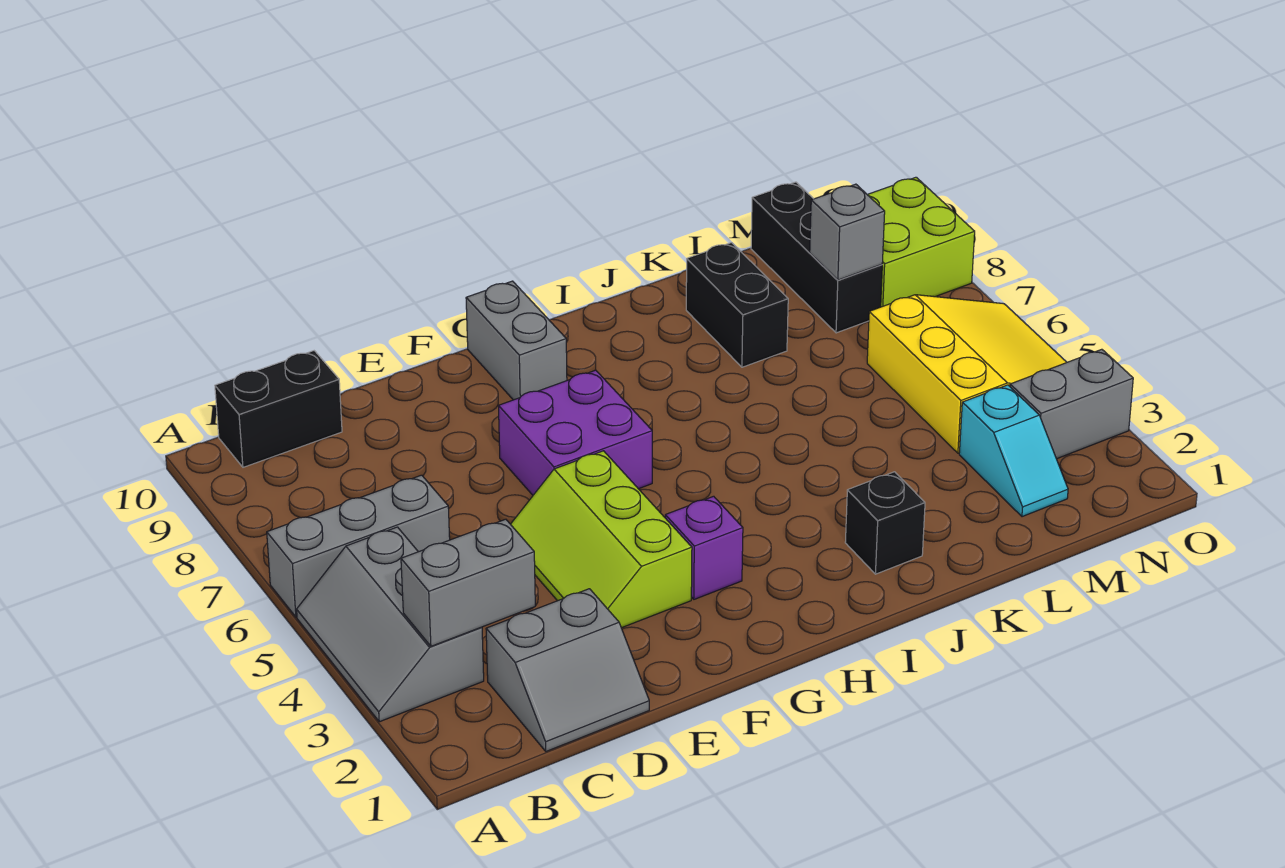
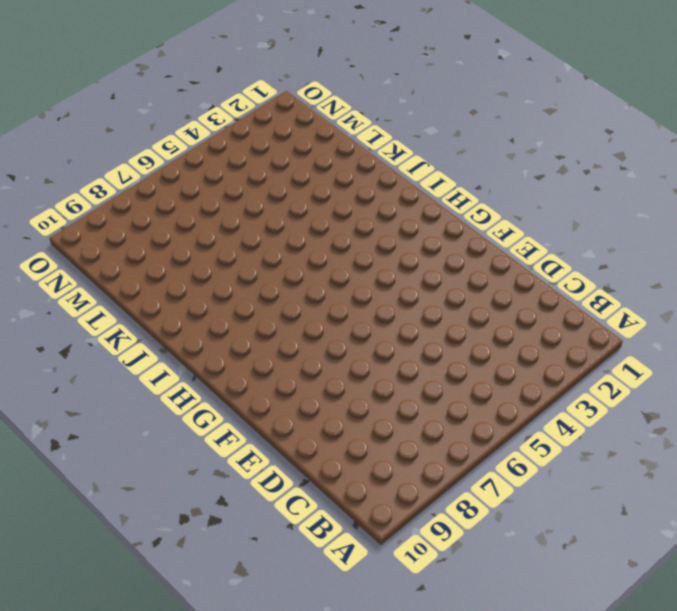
none -> grey slope A3:B5 level 1 top B
none -> grey brick A6:C6 level 1
none -> black brick B10:C10 level 1

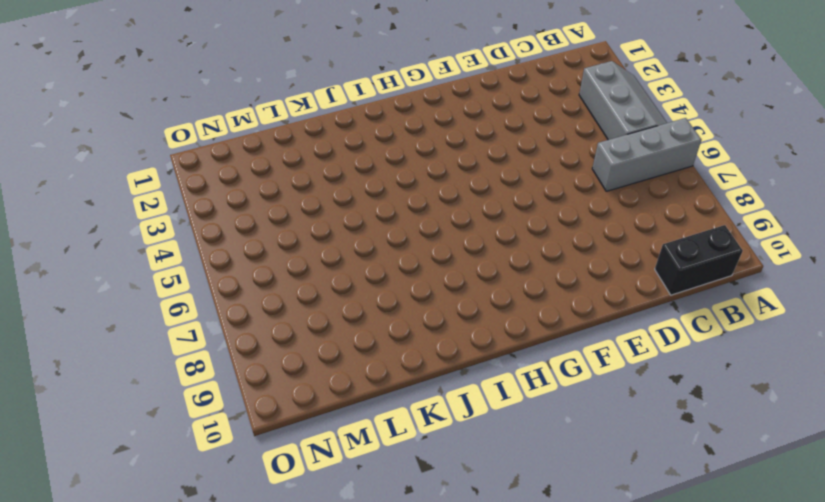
none -> grey slope C1:D2 level 1 top 2
none -> lime slope E3:F5 level 1 top F
none -> purple brick F6:G7 level 1

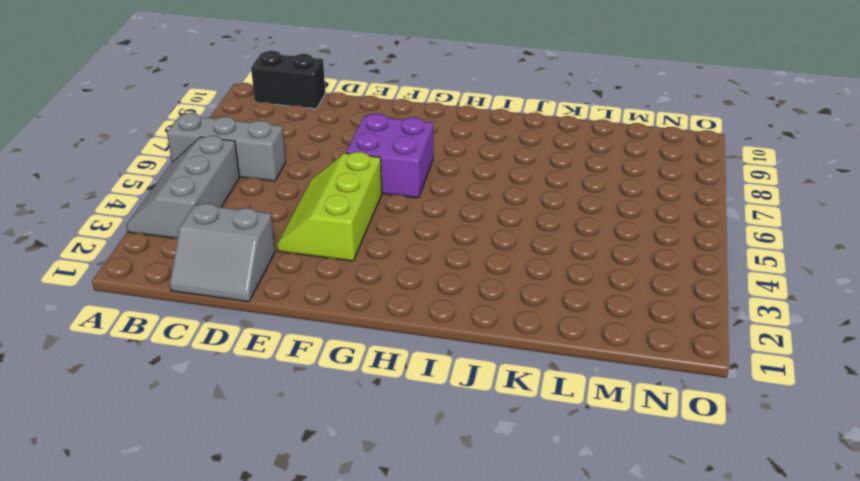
none -> purple brick G3 level 1
none -> grey brick G9:G10 level 1
none -> black brick J2 level 1

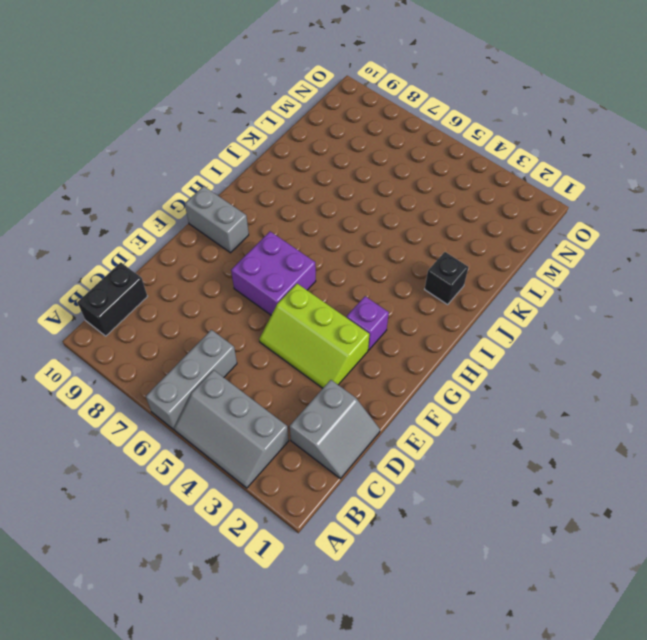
none -> black brick K8:K9 level 1
none -> cyan slope M2:M3 level 1 top 3
none -> yellow slope M4:O6 level 1 top M

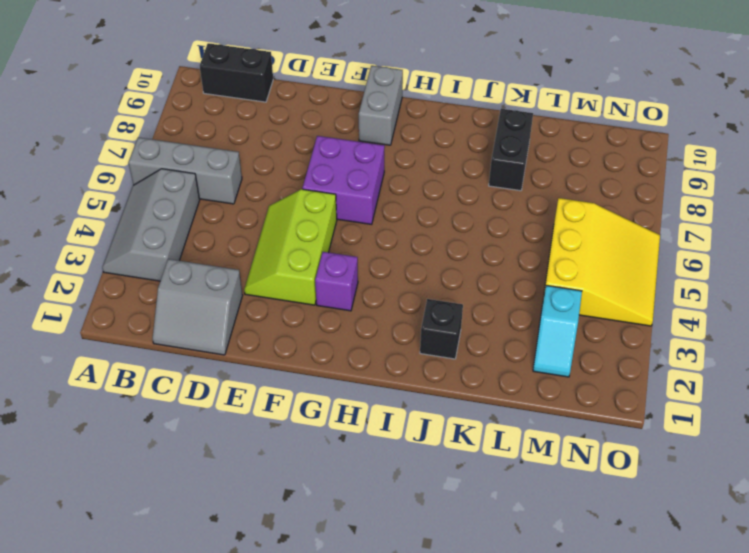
none -> black brick M8:M10 level 1
none -> grey brick N3:O3 level 1
none -> lime brick N8:O9 level 1

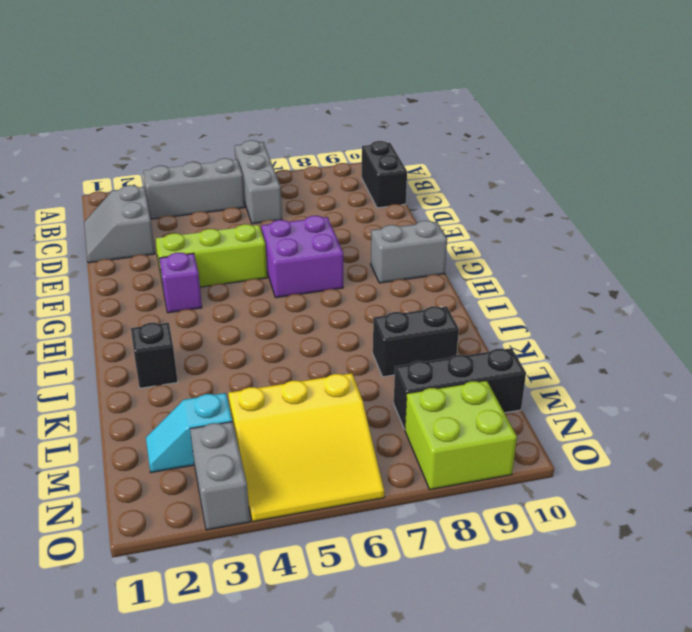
none -> grey brick B3:C3 level 2
none -> grey brick M8 level 2

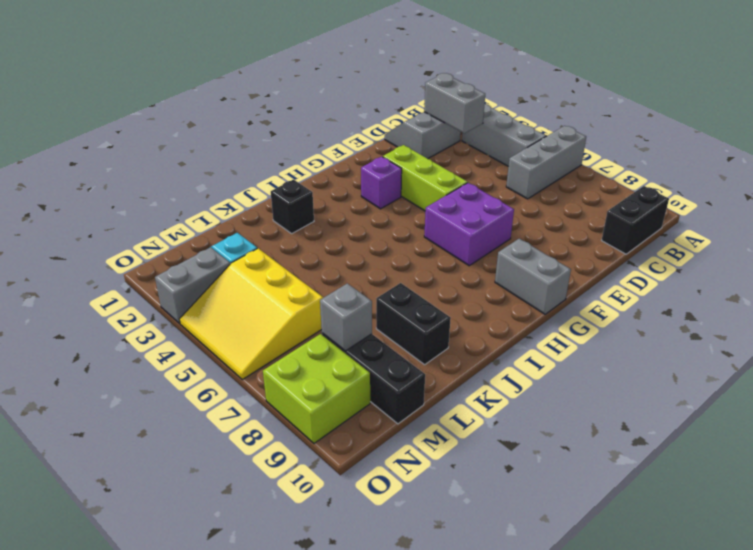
grey brick C2:C3 level 2 -> grey brick B3:C3 level 2

